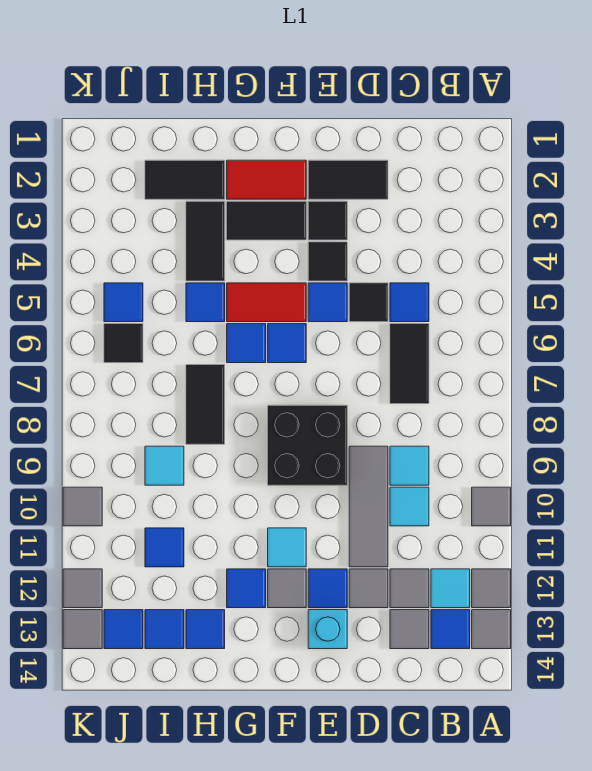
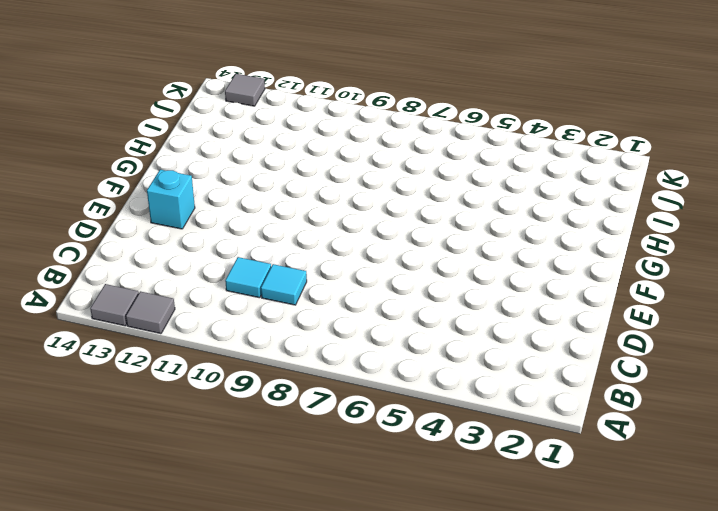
none -> grey tile A10 level 1
none -> cyan tile B12 level 1
none -> blue tile B13 level 1
none -> blue tile C5 level 1

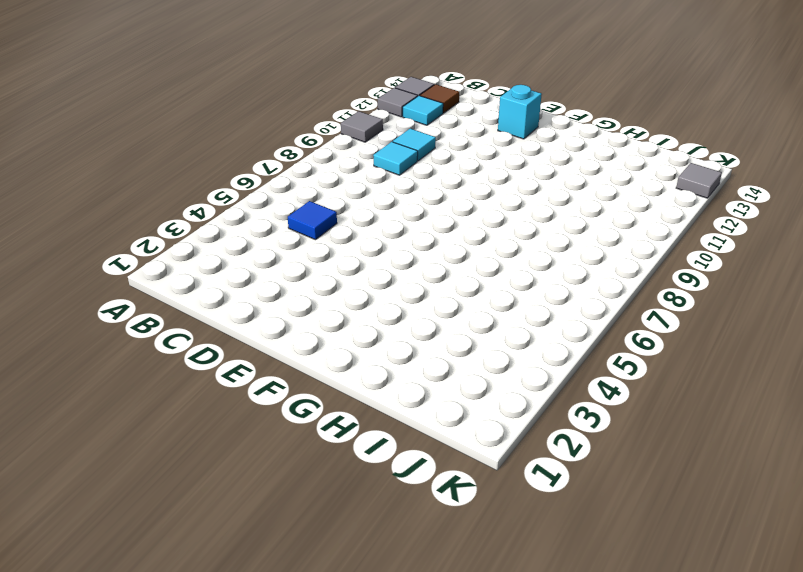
brown tile B13 level 1 -> blue tile B13 level 1
none -> black tile C6:C7 level 1
none -> grey tile C12 level 1
none -> grey tile C13 level 1
none -> black tile D2:E2 level 1

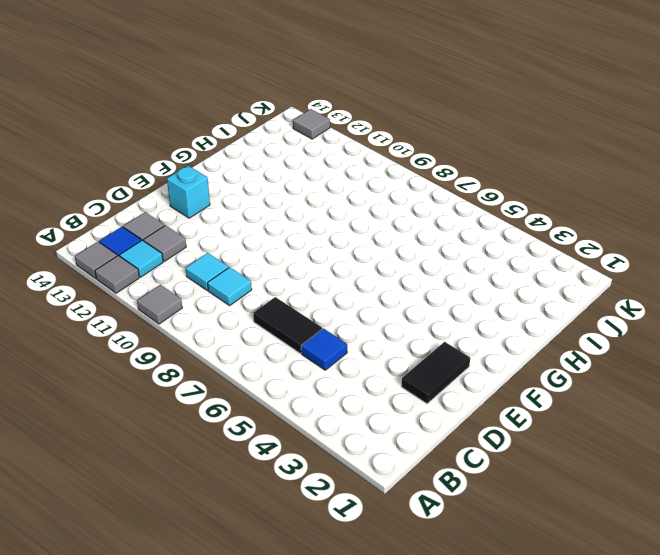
none -> black tile D5 level 1
none -> grey tile D9:D11 level 1
none -> grey tile D12 level 1
none -> black tile E3 level 1

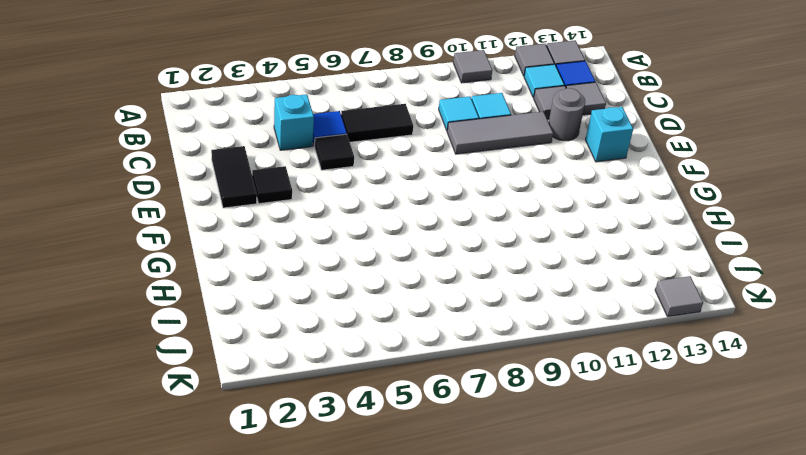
cyan brick C4 level 1 -> none
grey round brick D12 level 1 -> grey tile D12 level 1
none -> black tile E4 level 1
none -> blue tile E5 level 1
none -> black brick E8:F9 level 1
none -> blue tile E12 level 1

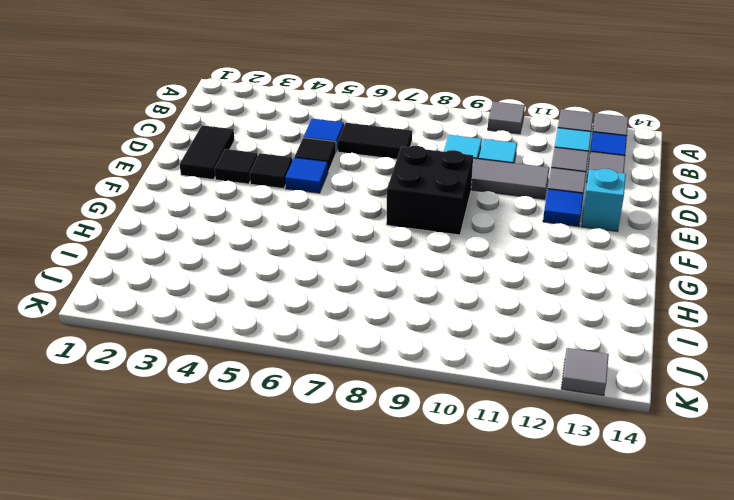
none -> red tile F2:G2 level 1
none -> black tile F3:G3 level 1
none -> red tile F5:G5 level 1
none -> blue tile F6 level 1

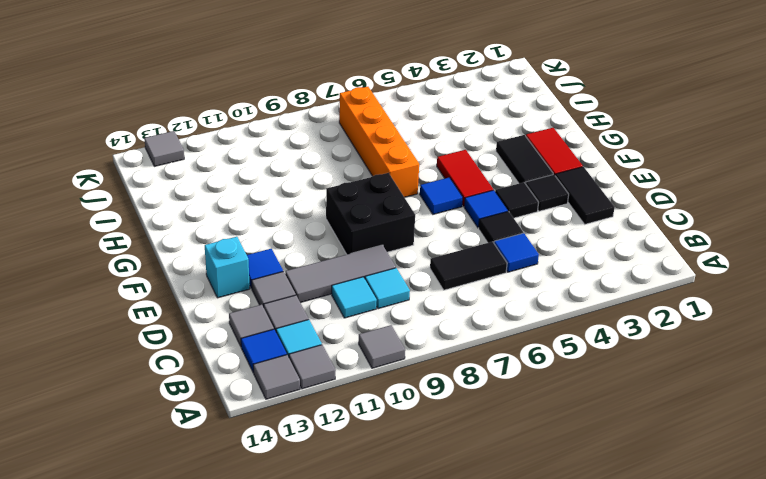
orange brick G7:J7 level 1 -> black tile H7:H8 level 1
none -> cyan tile F11 level 1
none -> grey tile F12 level 1
none -> blue tile G6 level 1
none -> blue tile G12 level 1

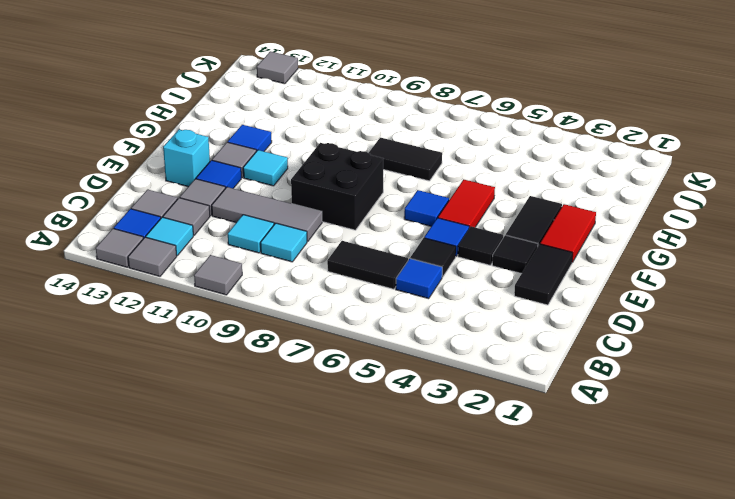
none -> blue tile G6 level 1
none -> black tile H2:I2 level 1
none -> black tile H3:H4 level 1
none -> blue tile H5 level 1

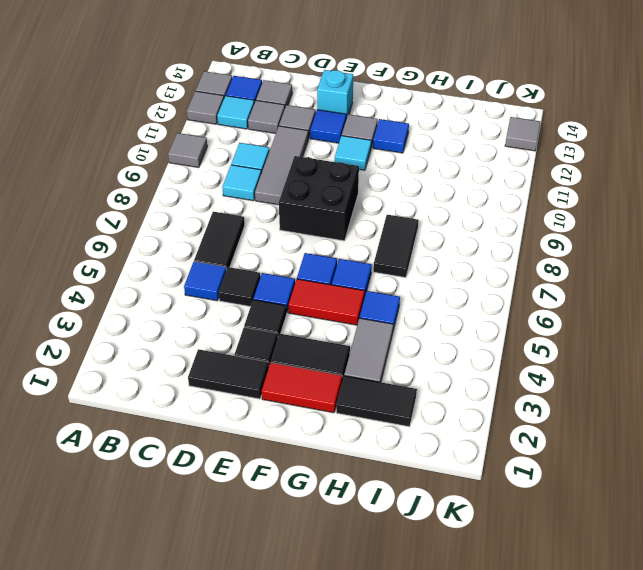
grey tile H3:H4 level 1 -> black tile H3:H4 level 1
none -> blue tile H13 level 1
none -> cyan tile I9 level 1
none -> blue tile I11 level 1
none -> blue tile I13 level 1

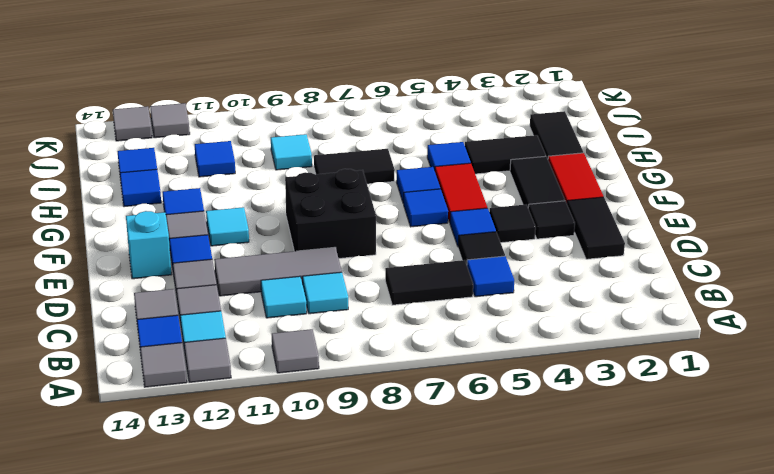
none -> blue tile J5 level 1
none -> black tile J6 level 1
none -> blue tile J13 level 1
none -> grey tile K10 level 1

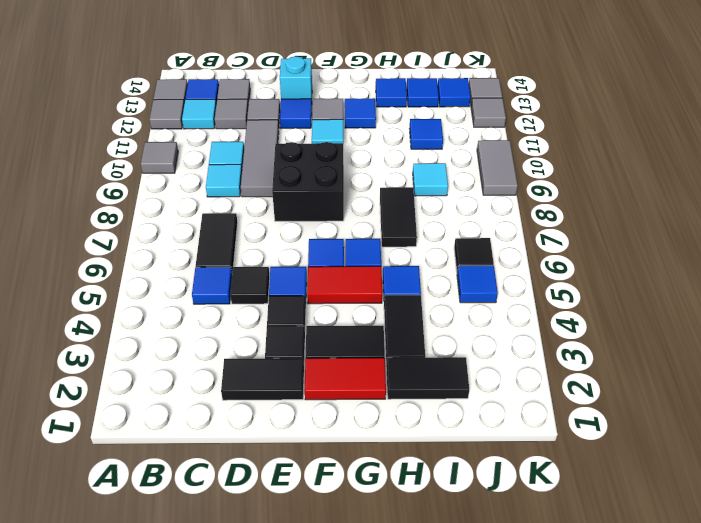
grey tile K9:K10 level 1 -> grey tile K10 level 1

